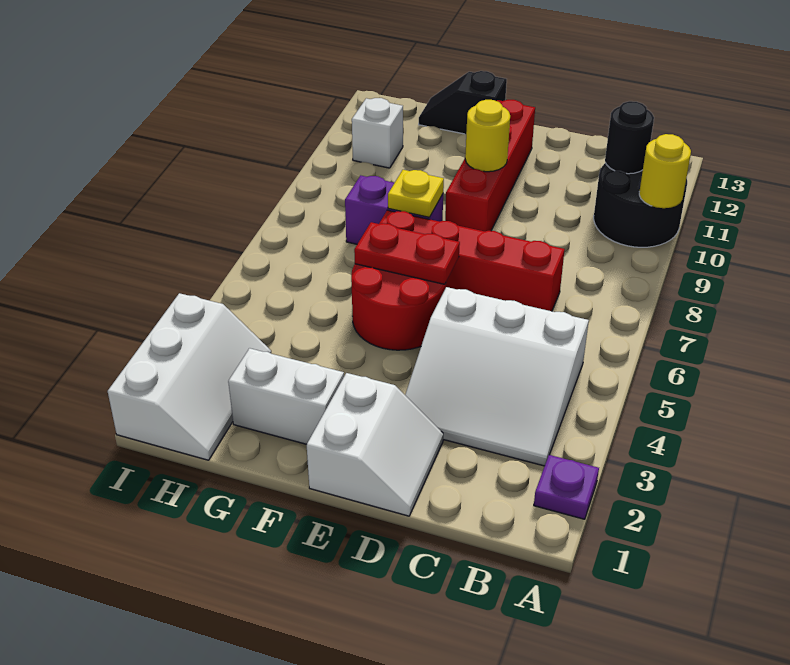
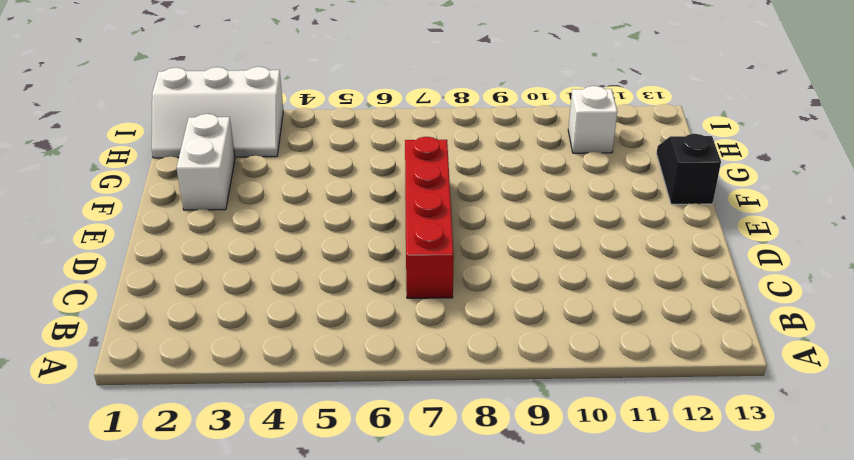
none -> purple plate A2 level 1
none -> black round brick A10:B11 level 1
none -> white slope B3:D5 level 1 top 5

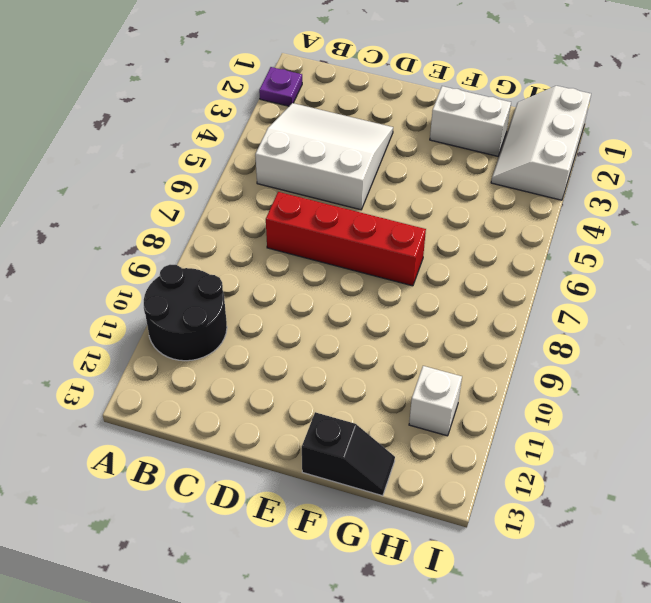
none -> white slope D1:E2 level 1 top E
none -> red round brick E5:F6 level 1
none -> red brick E9:E12 level 1

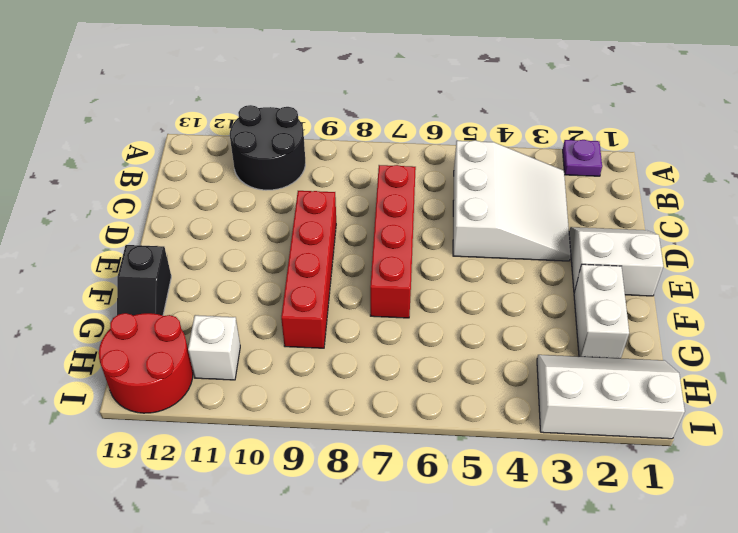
red brick D9:G9 level 1 -> red brick E9:E12 level 1
red round brick H12:I13 level 1 -> red round brick E5:F6 level 1
none -> purple brick F8:G8 level 1
none -> yellow round brick A10 level 2
none -> black round brick B11 level 2

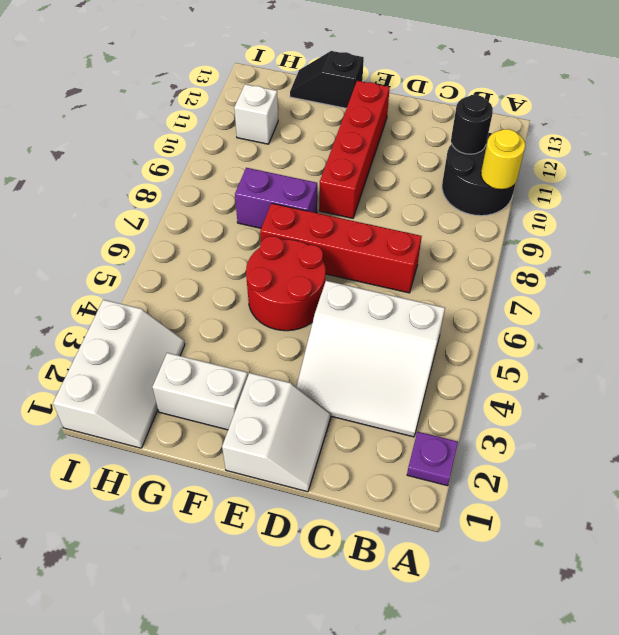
none -> red plate E6:F6 level 2
none -> yellow round brick E10 level 2
none -> yellow plate F8 level 2

